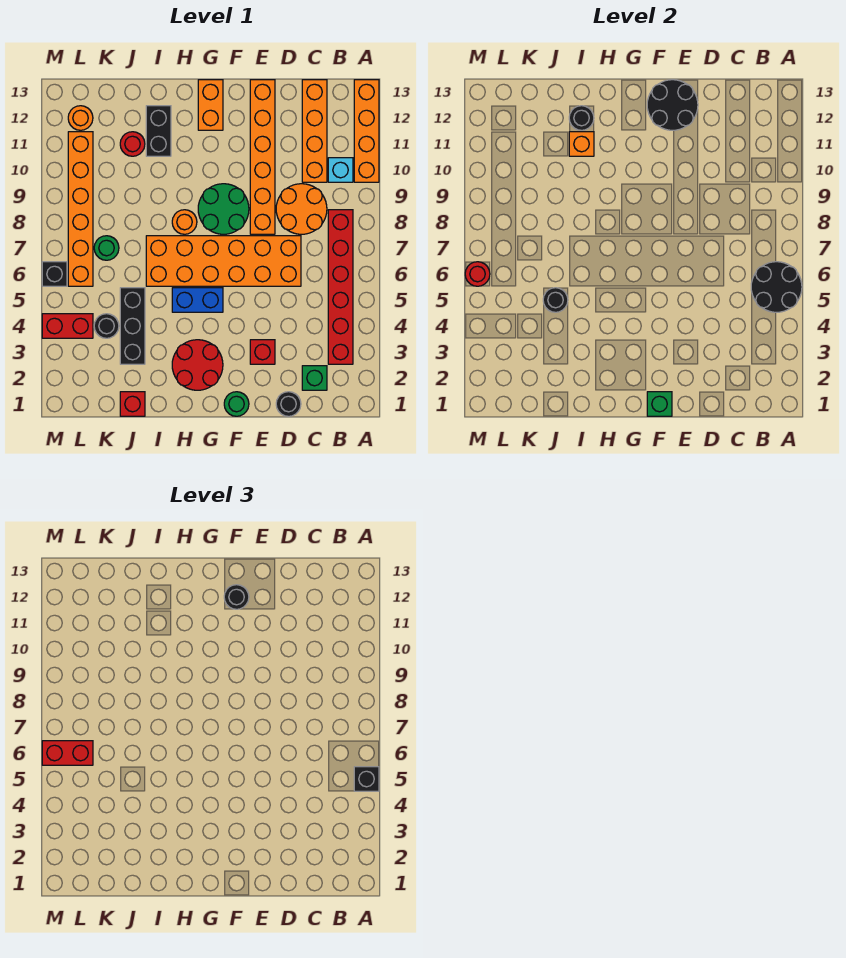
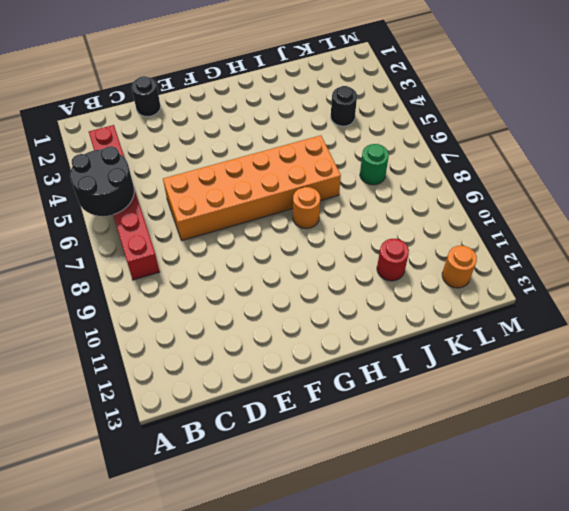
none -> orange brick A10:A13 level 1
none -> cyan brick B10 level 1
none -> green brick C2 level 1
none -> orange round brick C8:D9 level 1

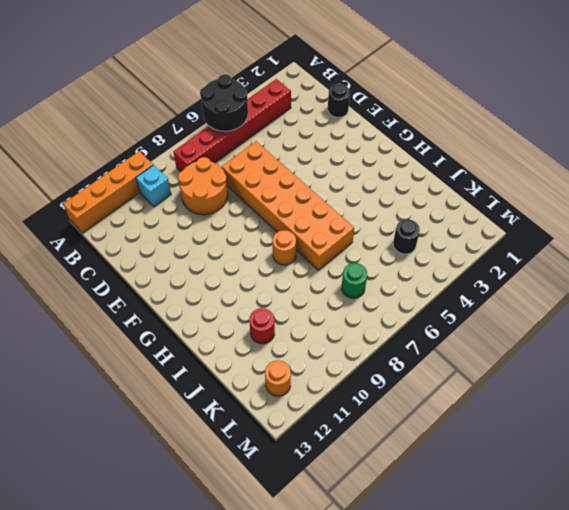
none -> green brick C2 level 1
none -> orange brick C10:C13 level 1
none -> red brick E3 level 1
none -> orange brick E8:E13 level 1

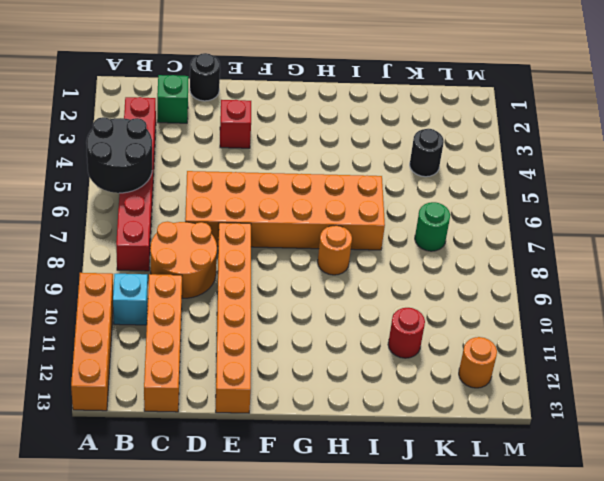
none -> green round brick F1 level 1
none -> green round brick F8:G9 level 1
none -> red round brick G2:H3 level 1
none -> blue brick G5:H5 level 1

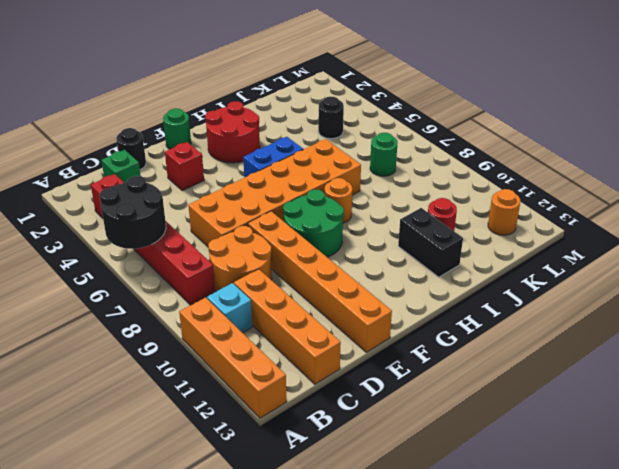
none -> orange brick G12:G13 level 1
none -> red brick J1 level 1
none -> black brick J3:J5 level 1
none -> red brick L4:M4 level 1

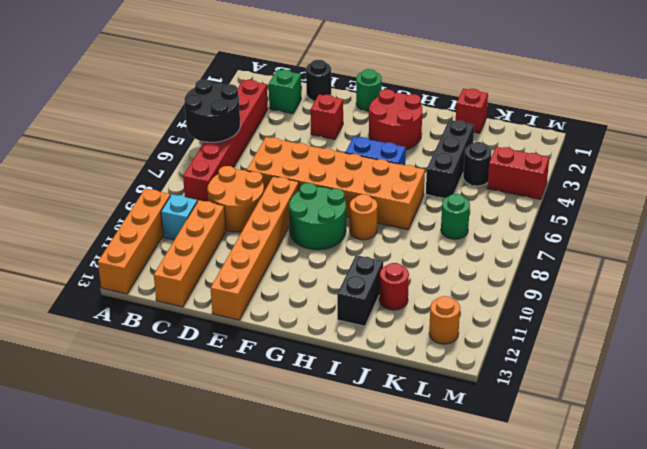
none -> orange brick G12:G13 level 1
none -> orange brick L6:L11 level 1
none -> black brick M6 level 1
none -> black round brick E12:F13 level 2

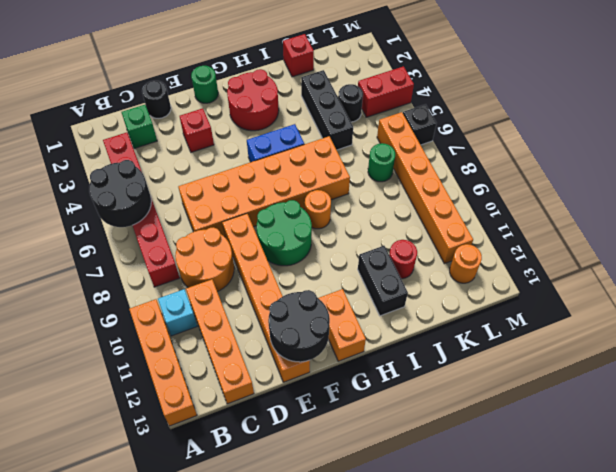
none -> green brick F1 level 2
none -> orange brick I11 level 2
none -> black round brick I12 level 2
none -> black round brick J5 level 2

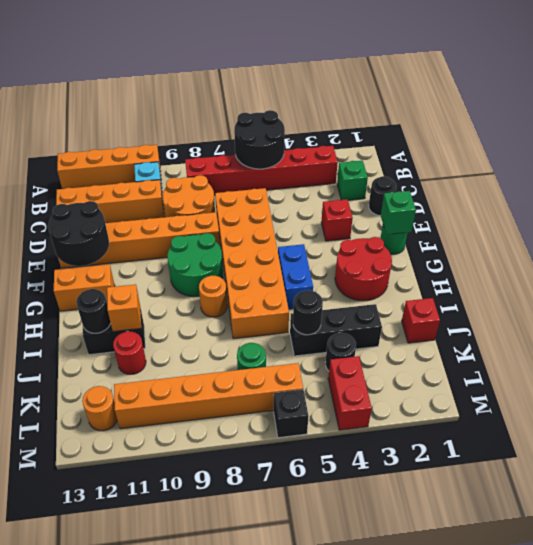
none -> red round brick M6 level 2
none -> black brick A5 level 3
none -> black round brick F12 level 3
none -> red brick L6:M6 level 3

